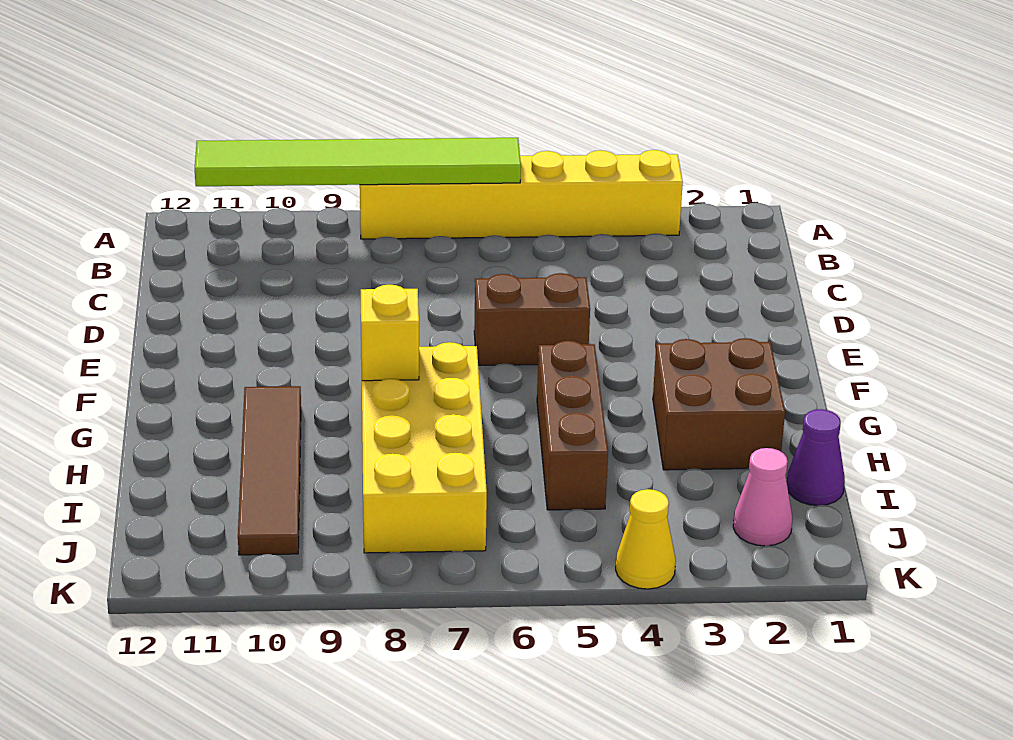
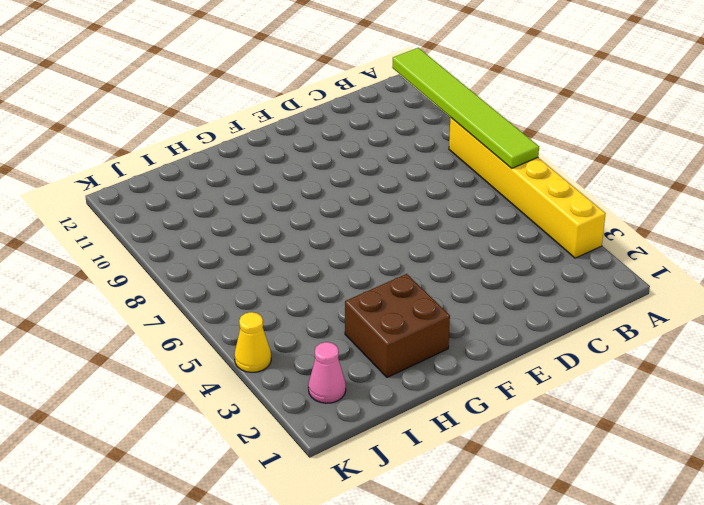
none -> brown brick E5:E6 level 1
none -> brown brick G5:I5 level 1

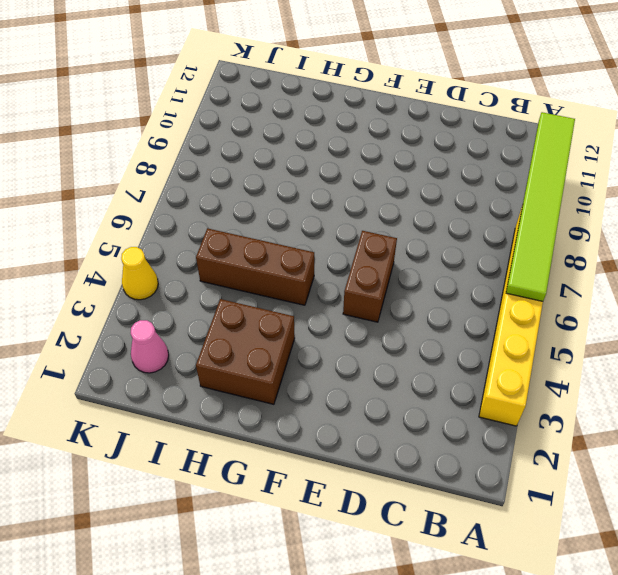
none -> yellow brick G7:J8 level 1
none -> brown tile G10:J10 level 1

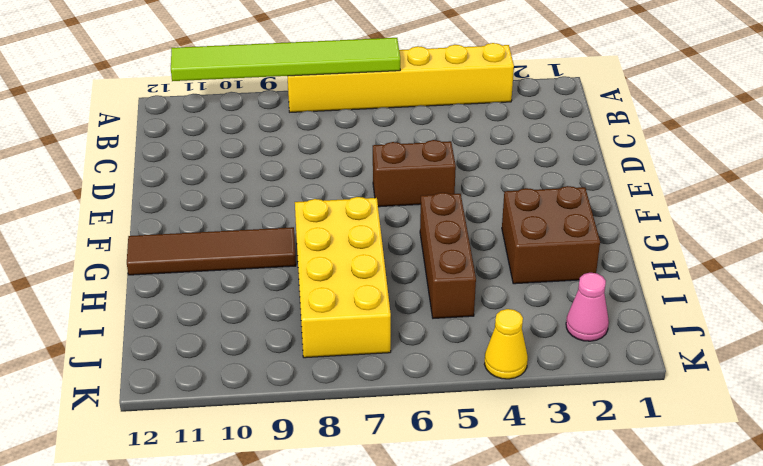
brown tile G9:G12 level 1 -> brown tile G10:J10 level 1
none -> purple cone I1 level 1
none -> yellow brick G8 level 2

